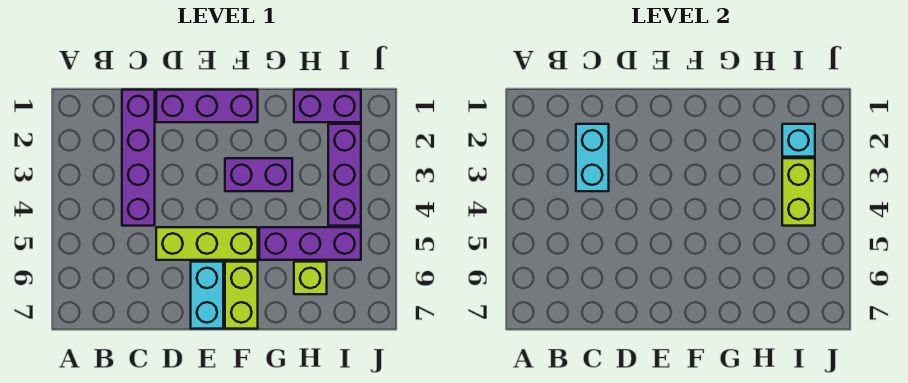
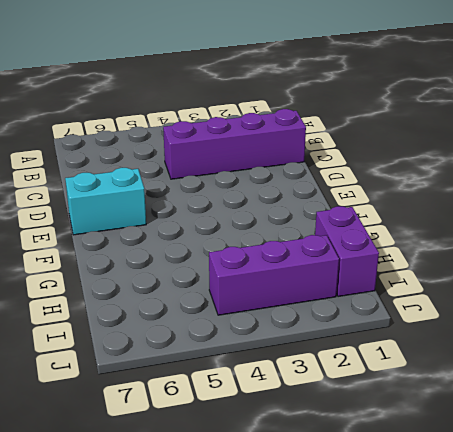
none -> purple brick D1:F1 level 1
none -> lime brick D5:F5 level 1
none -> purple brick F3:G3 level 1

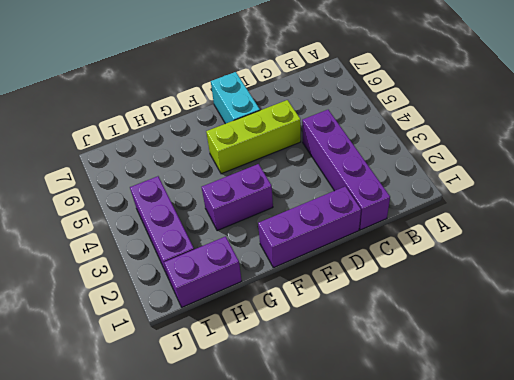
none -> lime brick F6:F7 level 1
none -> purple brick G5:I5 level 1
none -> lime brick H6 level 1

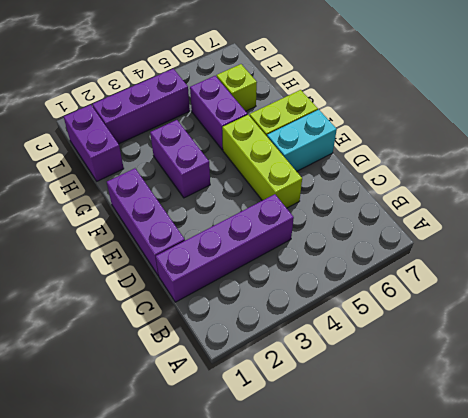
purple brick G5:H5 level 1 -> purple brick G5:I5 level 1
none -> cyan brick C2:C3 level 2
none -> cyan brick I2 level 2
none -> lime brick I3:I4 level 2

